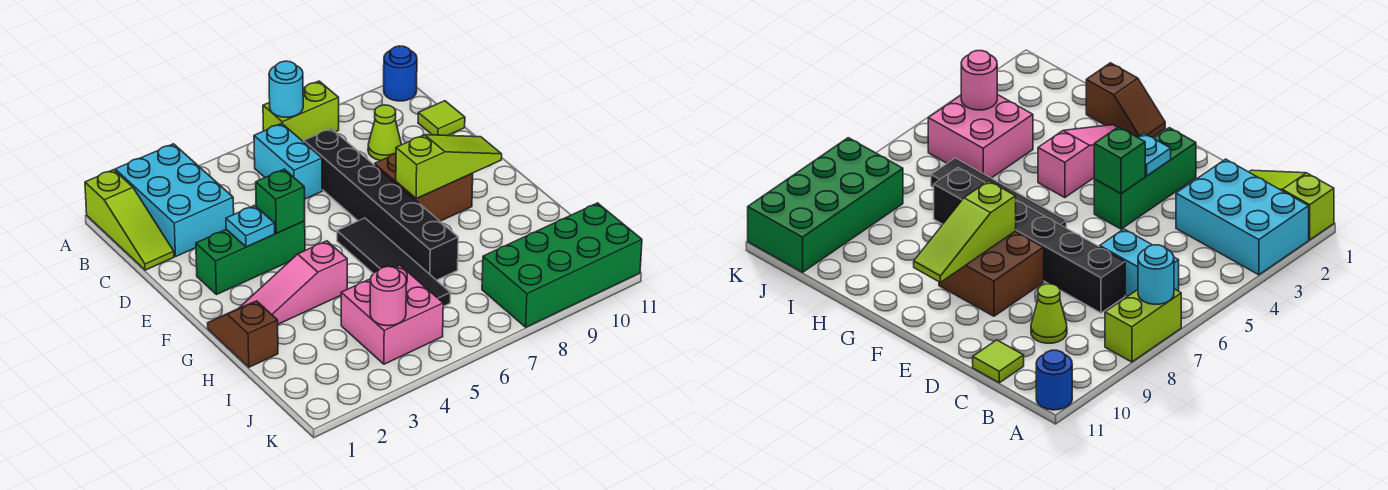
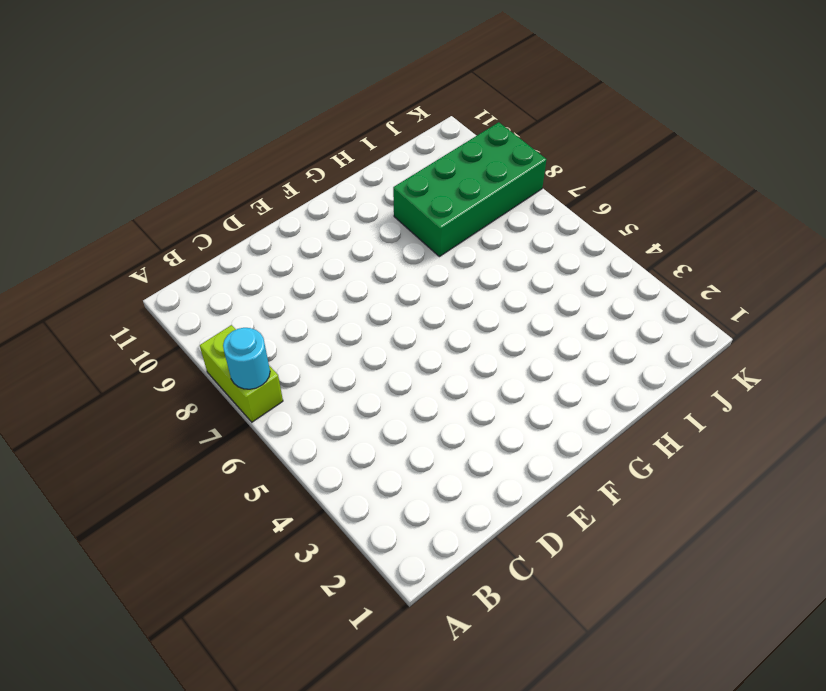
green brick H8:K9 level 1 -> green brick J8:K11 level 1
none -> lime slope A1:C1 level 1 top A
none -> cyan brick A2:C3 level 1
none -> blue round brick A11 level 1

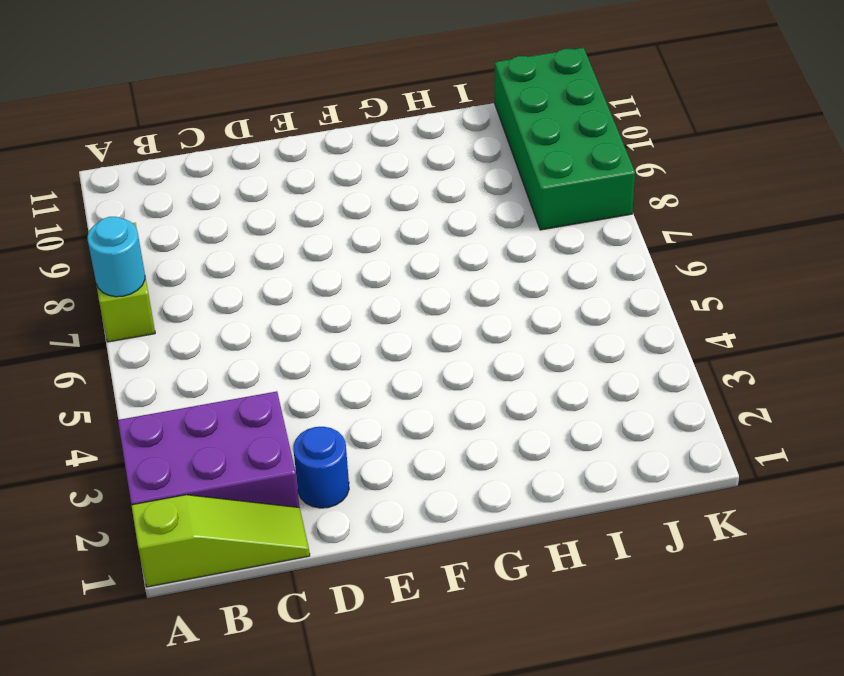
purple brick A2:C3 level 1 -> cyan brick A2:C3 level 1
blue round brick D2 level 1 -> blue round brick A11 level 1
none -> cyan brick B6:C6 level 1
none -> black brick C7:H7 level 1
none -> lime cone C9 level 1

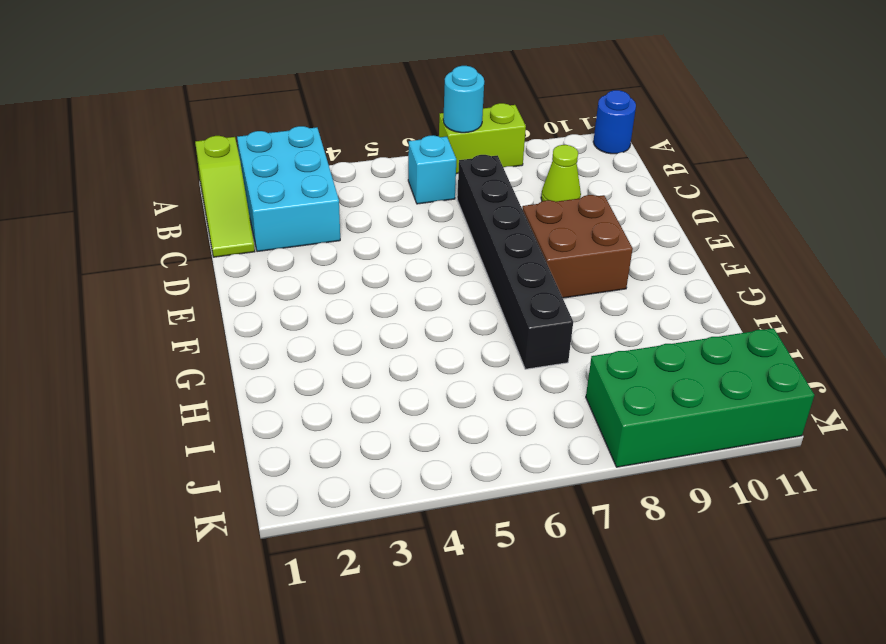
cyan brick B6 level 1 -> cyan brick B6:C6 level 1
none -> lime tile C11 level 1
none -> green brick E2:E4 level 1
none -> black tile F6:I6 level 1

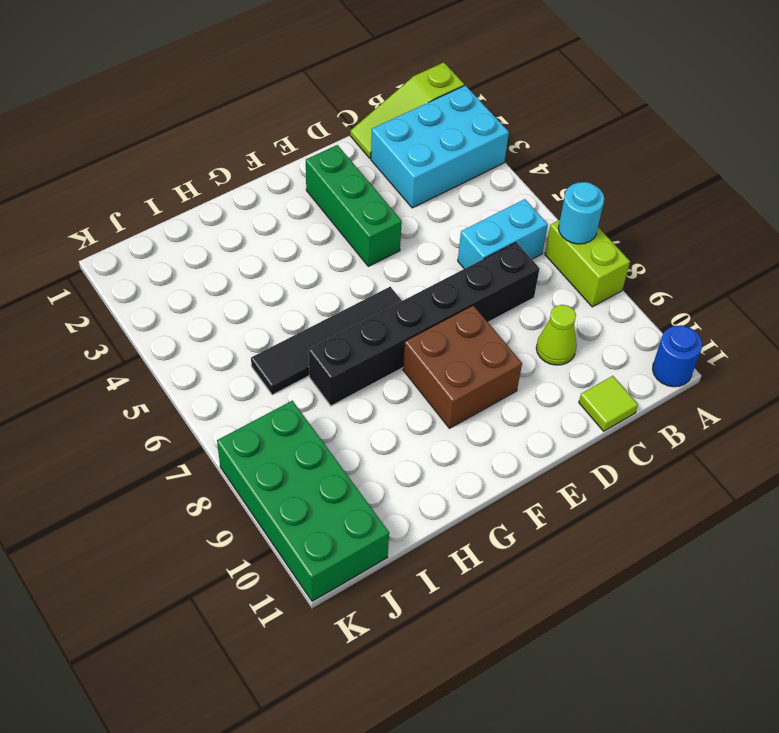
none -> brown slope G1:H1 level 1 top H
none -> pink slope G2:G4 level 1 top 4
none -> pink brick I4:J5 level 1

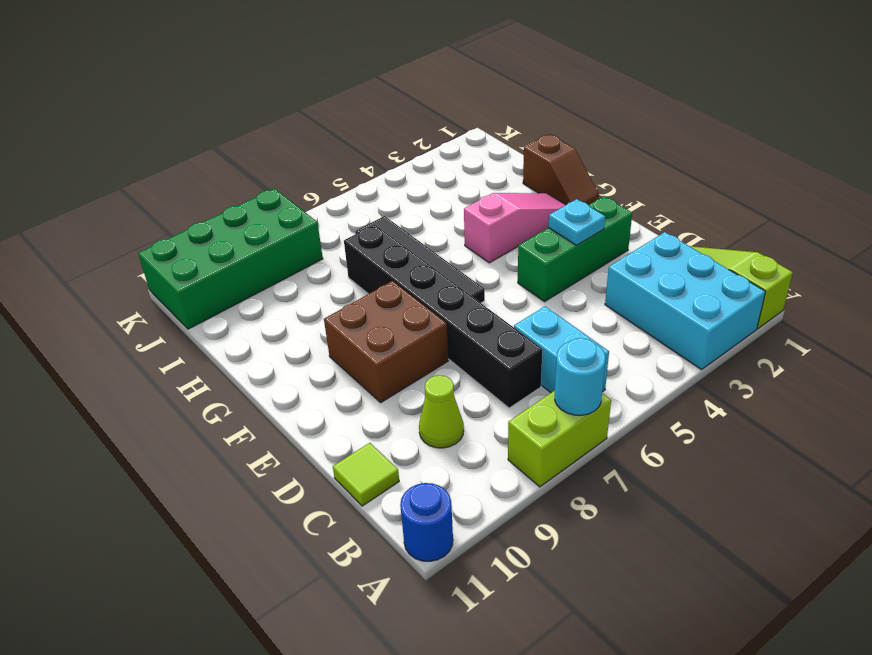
none -> pink brick I4:J5 level 1
none -> green brick E4 level 2
none -> lime slope F8:F10 level 2 top 8

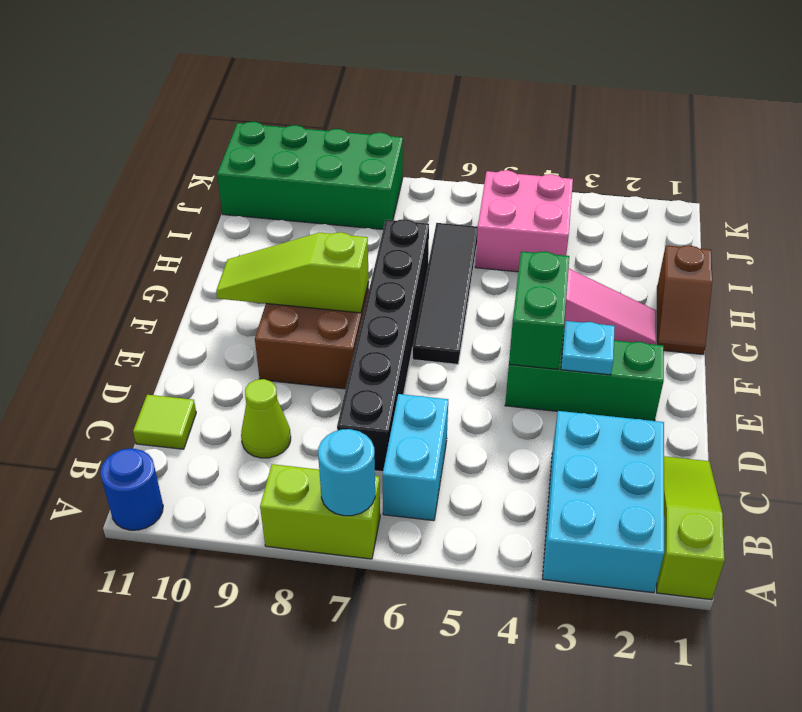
green brick E4:F4 level 2 -> green brick E4 level 2
none -> pink round brick J4 level 2

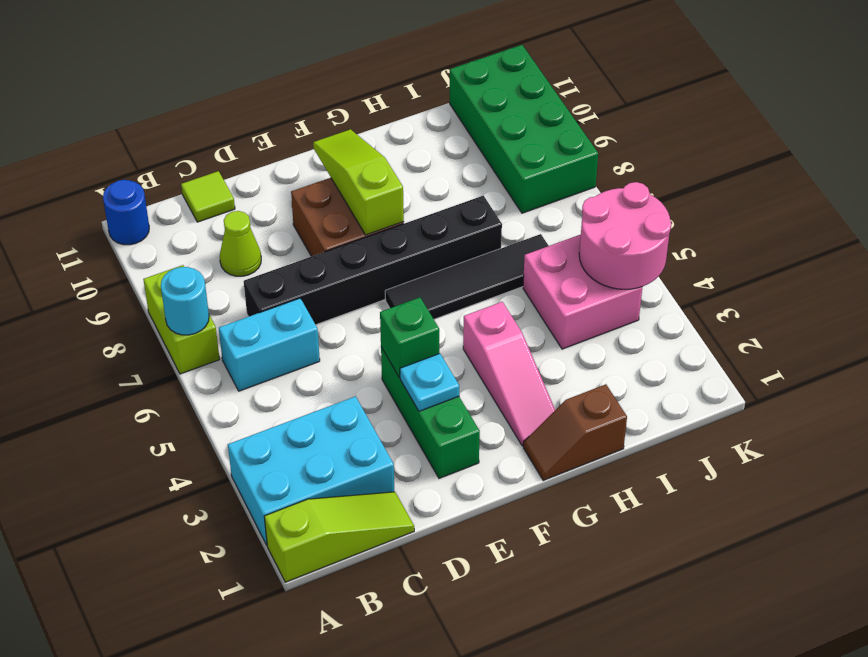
pink round brick J4:K5 level 2 -> pink round brick J4 level 2

